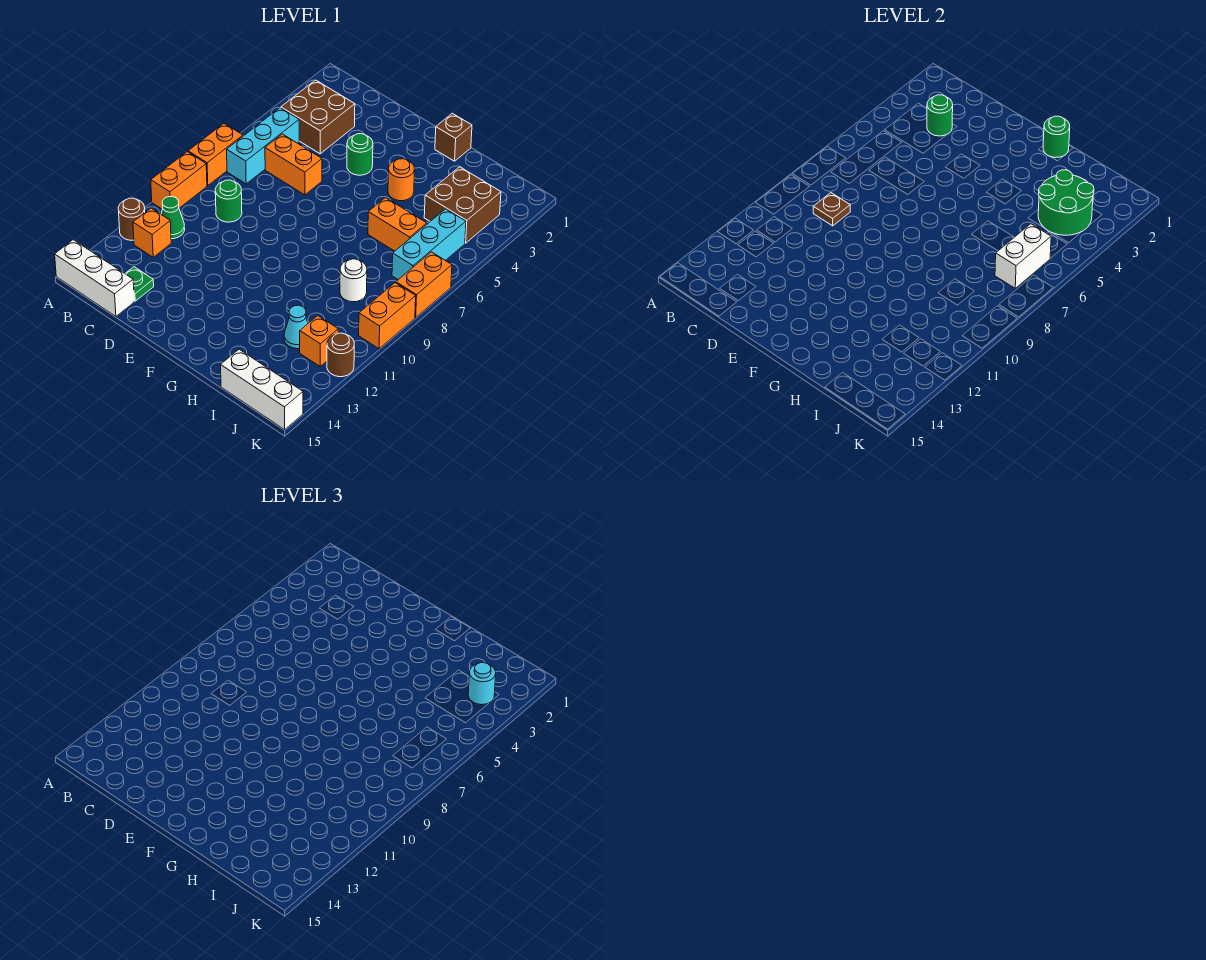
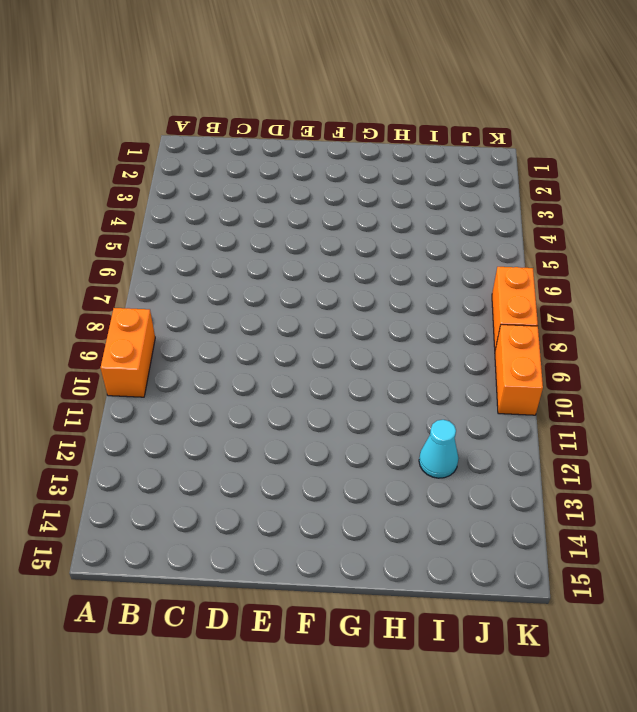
none -> orange brick A7:A8 level 1
none -> brown round brick A12 level 1
none -> white brick A15:C15 level 1
none -> brown brick B3:C4 level 1

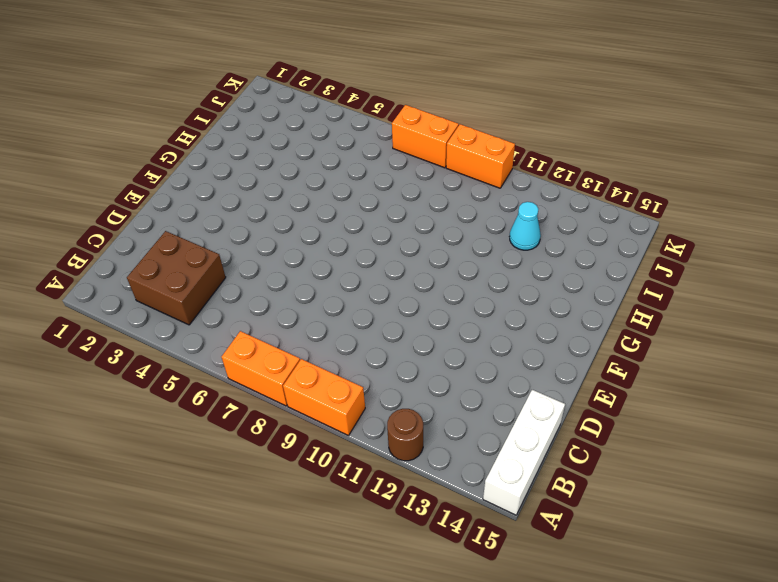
none -> cyan brick B5:B7 level 1
none -> green cone B11 level 1
none -> orange brick B12 level 1
none -> orange brick C6:D6 level 1

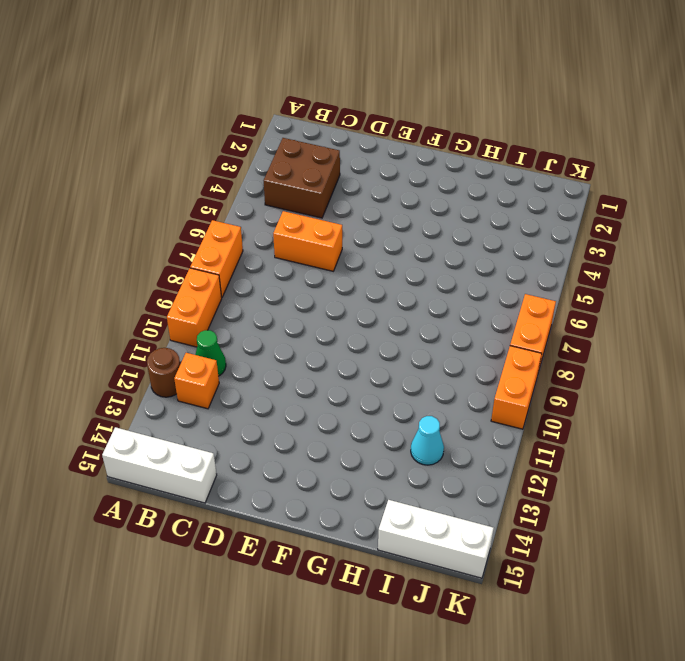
none -> cyan brick B5:B7 level 1
none -> green round brick C9 level 1
none -> green plate C14 level 1
none -> green round brick E4 level 1

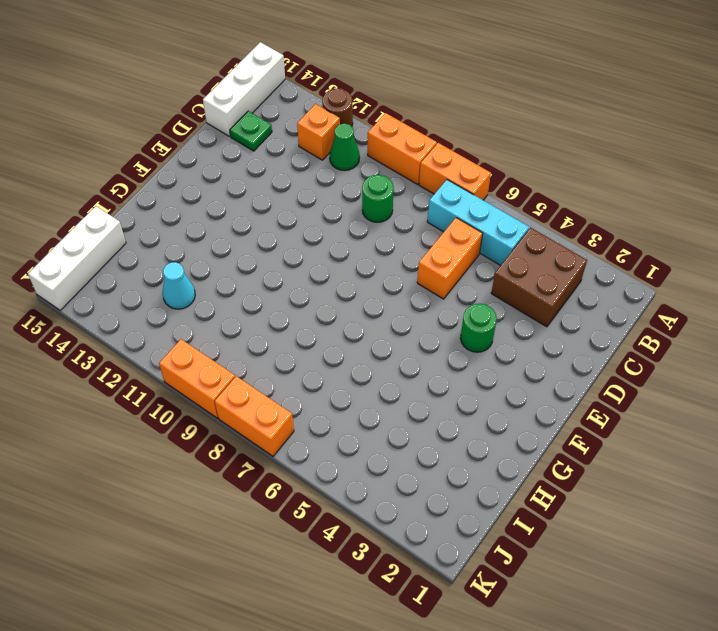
none -> brown brick G1 level 1
none -> orange round brick G4 level 1
none -> orange brick H6:I6 level 1
none -> brown brick I3:J4 level 1

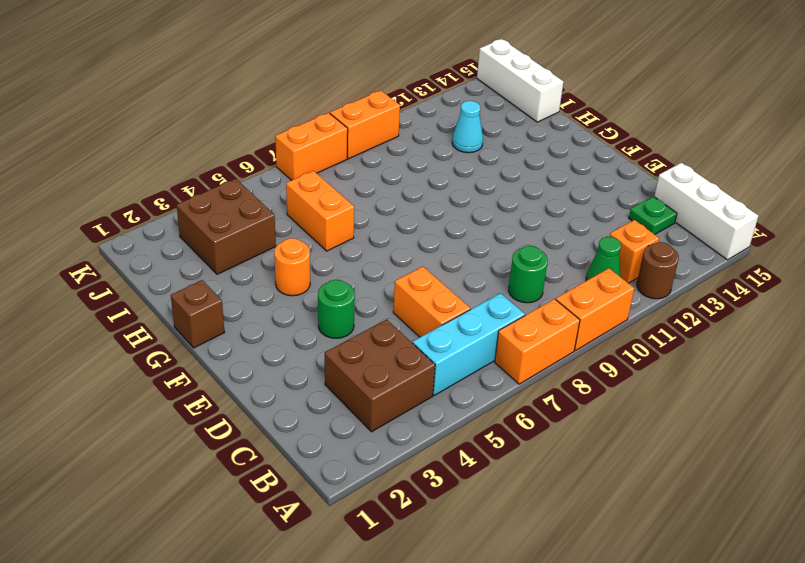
none -> white round brick I9 level 1
none -> cyan brick J5:J7 level 1
none -> orange brick J12 level 1
none -> brown round brick K12 level 1

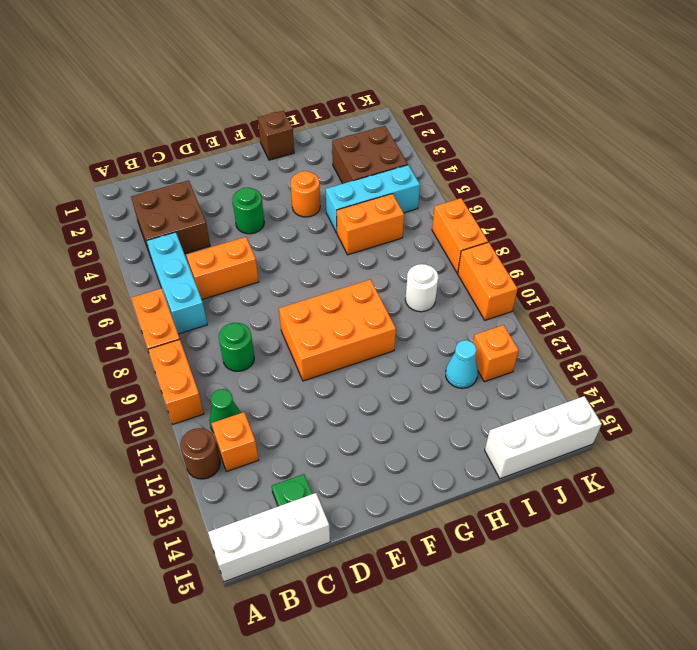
orange brick E9:G10 level 1 -> none
cyan brick H5:J5 level 1 -> cyan brick J5:J7 level 1
none -> brown round brick K12 level 1
none -> green round brick C3 level 2
none -> brown plate C9 level 2
none -> green round brick G1 level 2

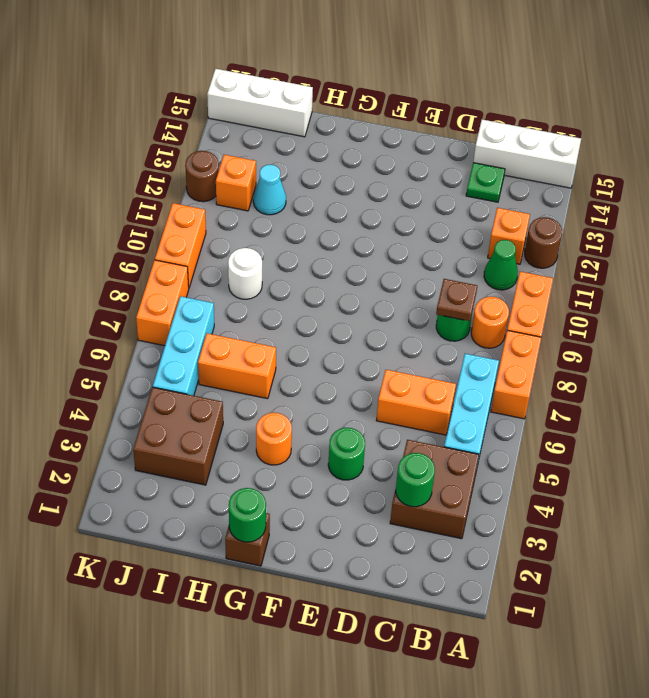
orange round brick B9 level 1 -> none
none -> green round brick I3:J4 level 2
none -> white brick J6:J7 level 2
none -> cyan round brick J3 level 3

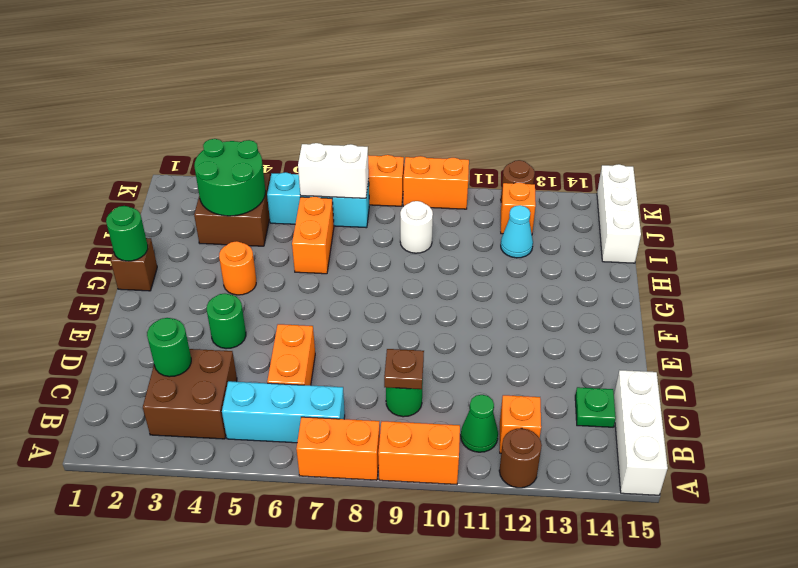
none -> cyan round brick J3 level 3

